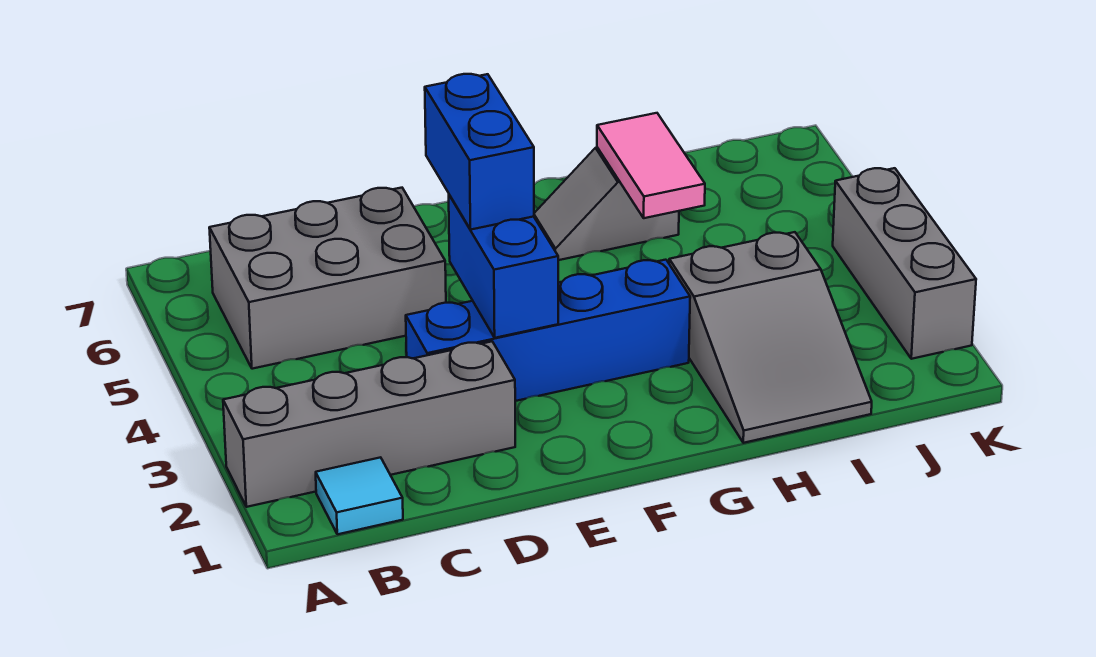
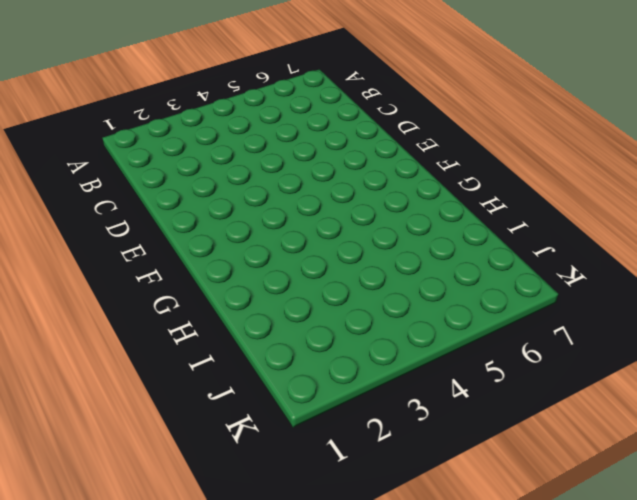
none -> grey brick A2:D2 level 1
none -> cyan tile B1 level 1

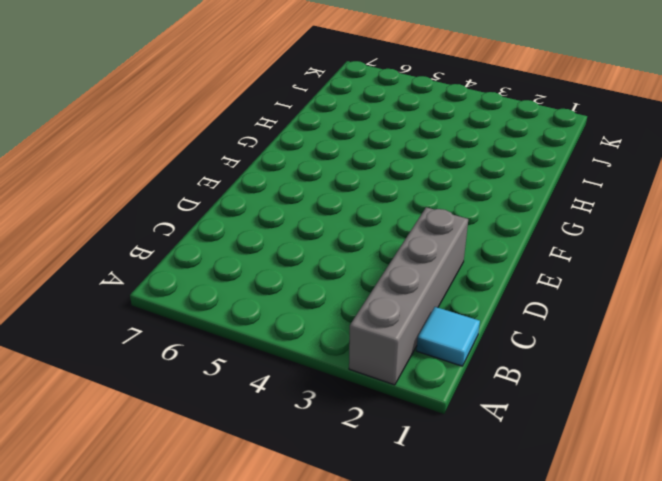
none -> grey brick B5:D6 level 1
none -> blue brick D3:G3 level 1

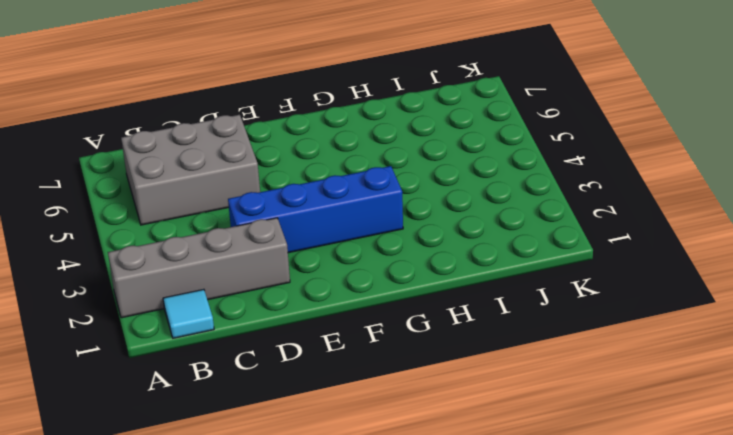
none -> grey slope G6:H6 level 1 top H
none -> grey slope H1:I3 level 1 top 3

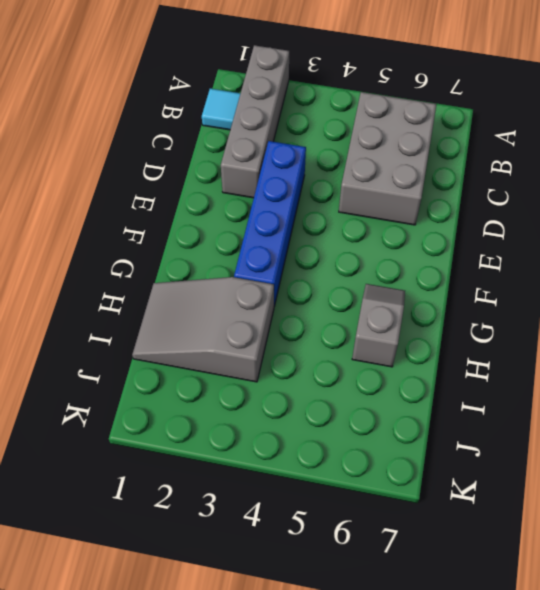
none -> grey brick K2:K4 level 1
none -> blue brick E3:E4 level 2

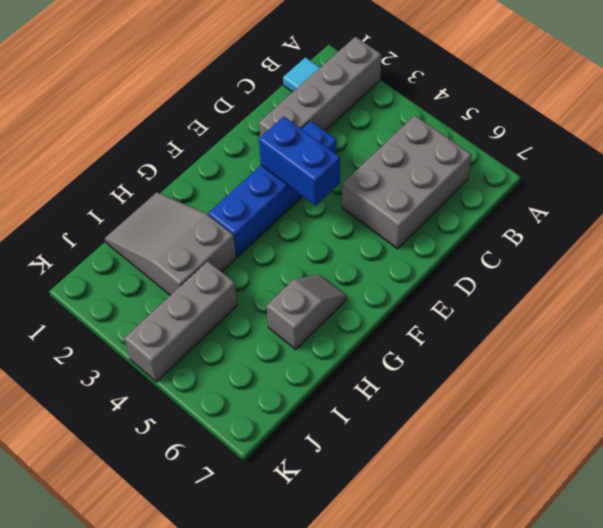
grey brick I4:K4 level 1 -> grey brick K2:K4 level 1
none -> pink tile H5:H6 level 2
none -> blue brick E4:E5 level 3

